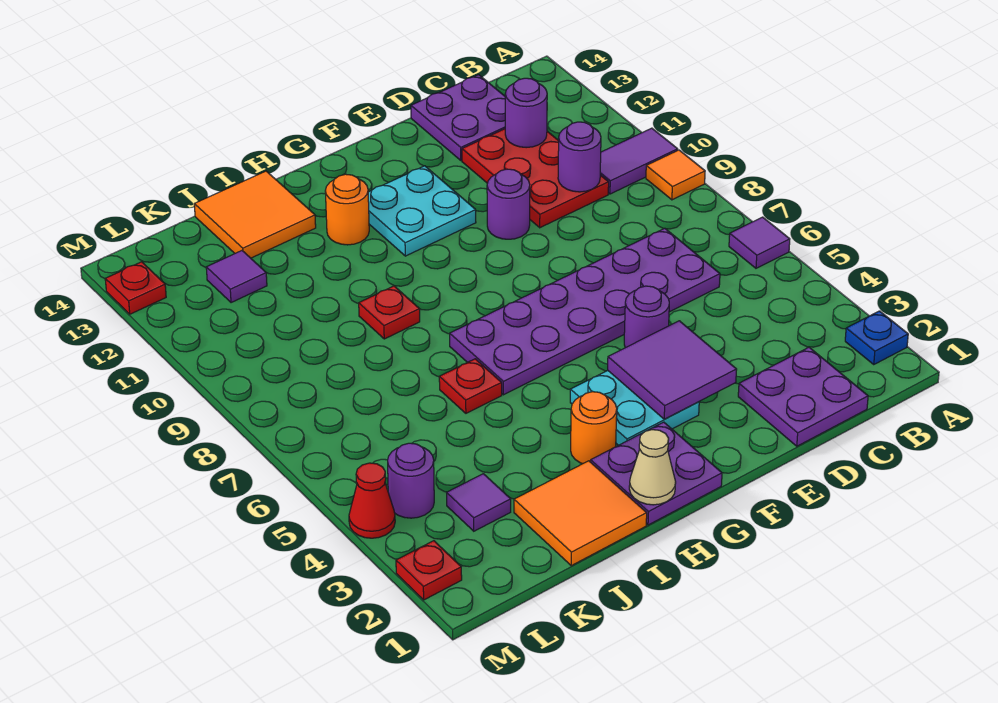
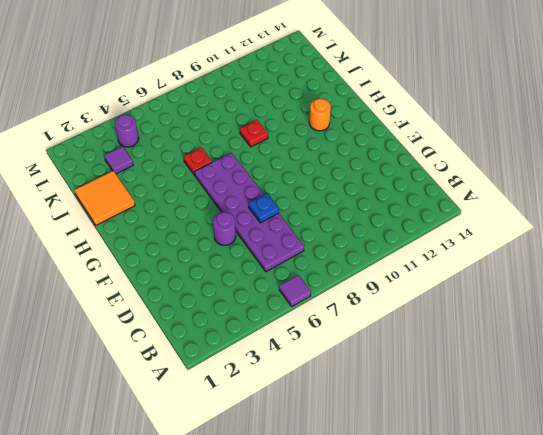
blue plate E7 level 2 -> blue plate A2 level 1
none -> orange tile A9 level 1
none -> purple tile A10:B10 level 1
none -> purple plate C1:D2 level 1

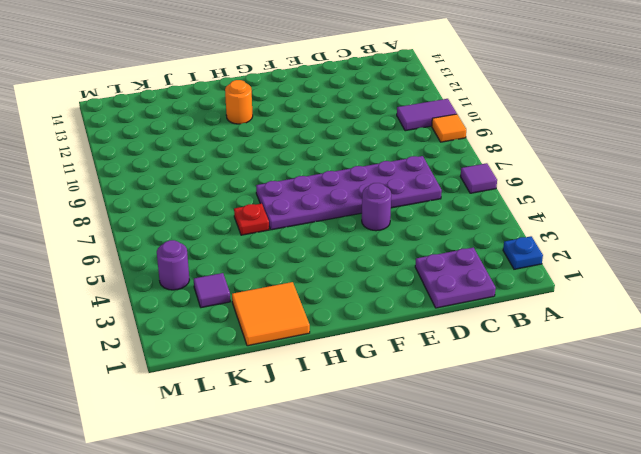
none -> red plate C10:D12 level 1
none -> purple plate C13:D14 level 1
none -> purple round brick E10 level 1

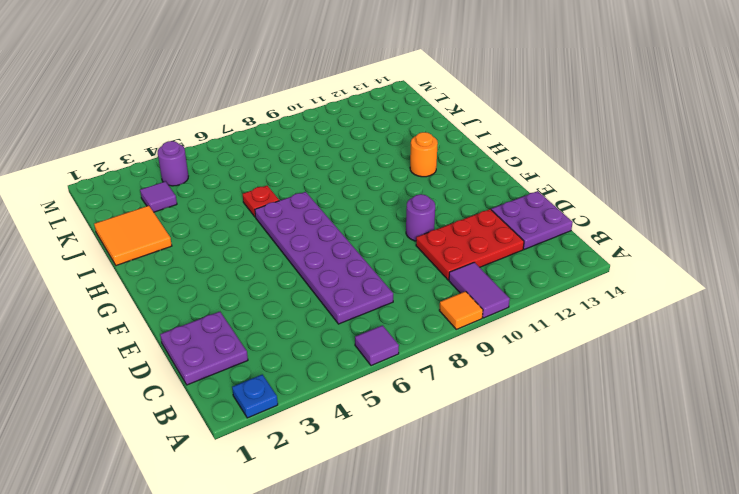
none -> purple round brick E5 level 1
none -> cyan plate F3:G4 level 1
none -> cyan plate F11:G12 level 1

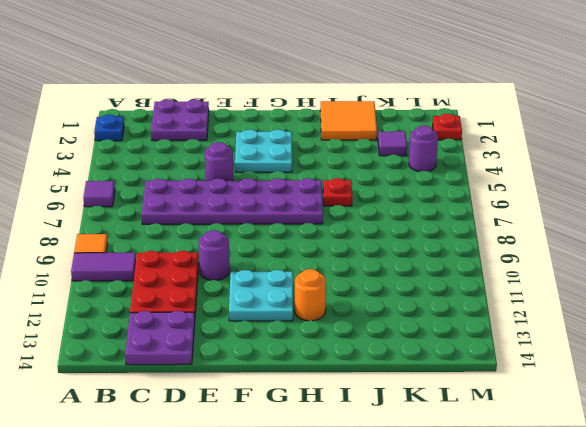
none -> purple plate G1:H2 level 1
none -> orange round brick H3 level 1
none -> red plate I9 level 1

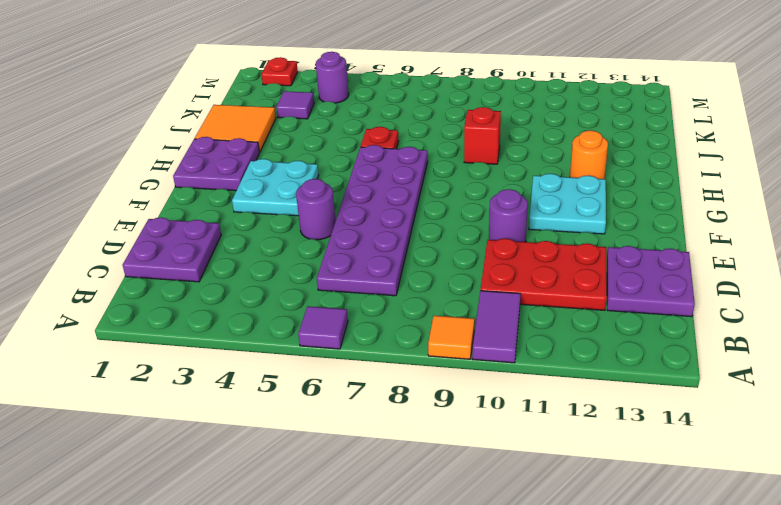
red brick I9 level 1 -> red plate I9 level 1
none -> blue plate A2 level 1
none -> orange round brick H3 level 1
none -> orange tile I13:J14 level 1

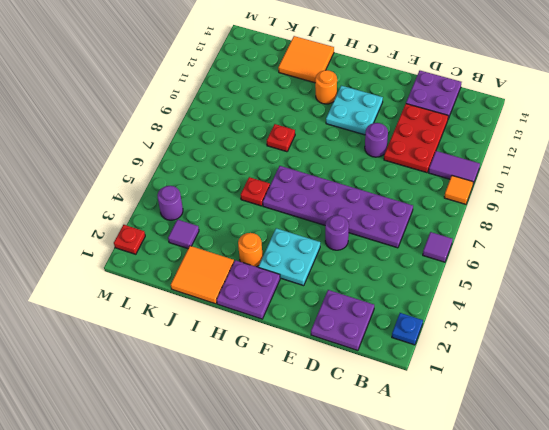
none -> purple tile K12 level 1
none -> red cone M4 level 1
none -> red plate M13 level 1

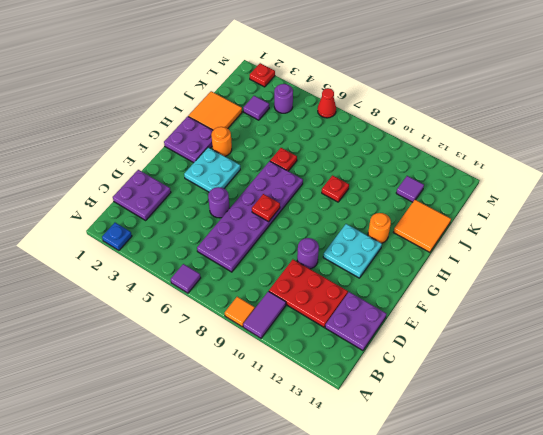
red plate F7 level 2 -> red plate M13 level 1
red cone M6 level 1 -> red cone M4 level 1
none -> purple round brick C10 level 2
none -> purple round brick C12 level 2
none -> purple tile E3:F4 level 2

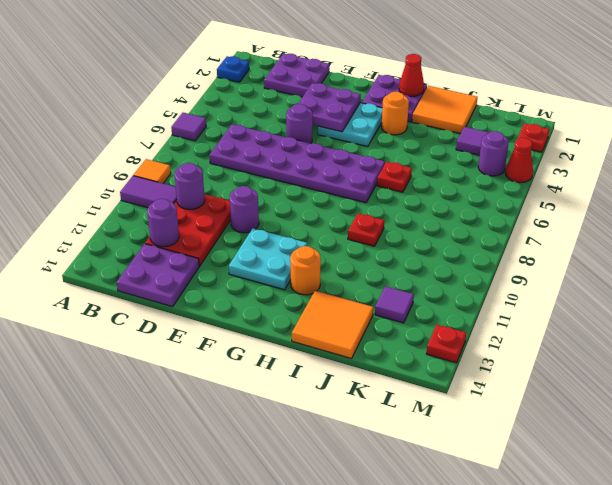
purple plate E3:F4 level 2 -> purple tile E3:F4 level 2
red cone H1 level 2 -> tan cone H1 level 2

